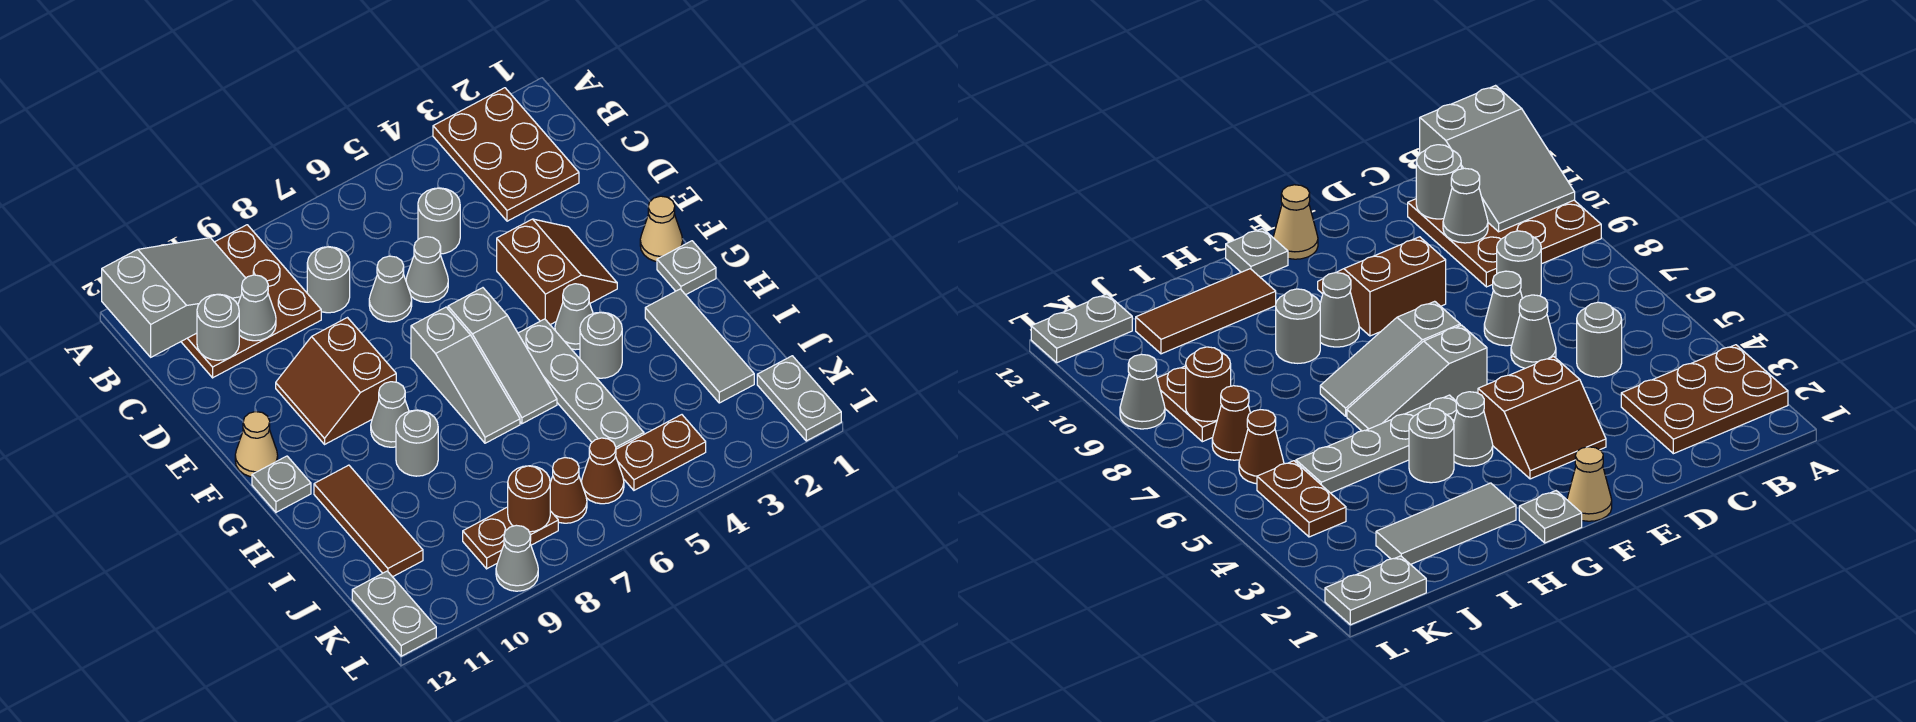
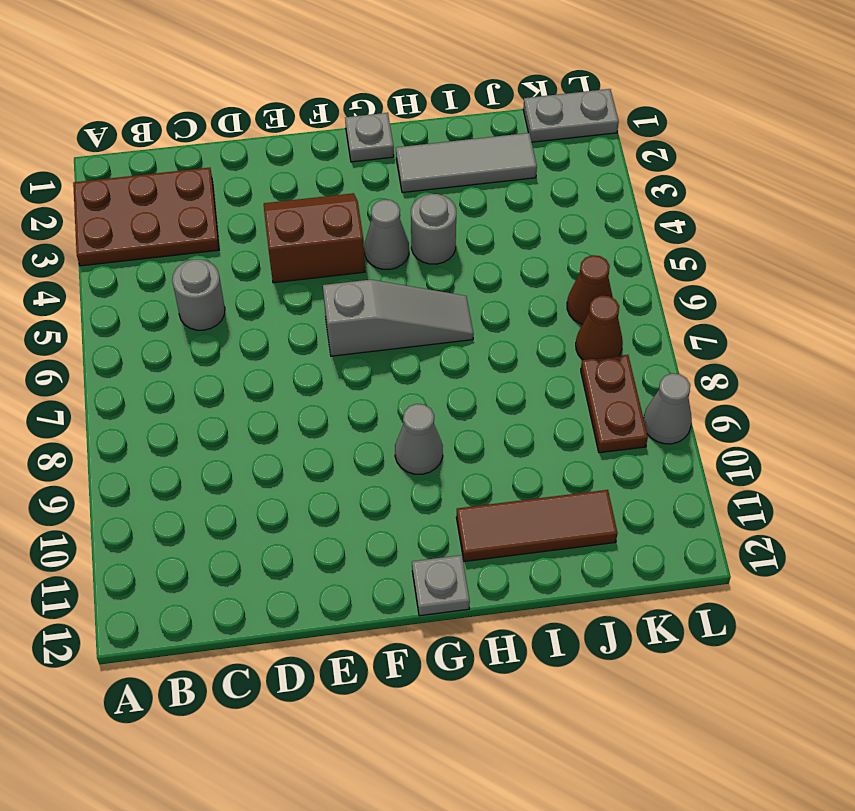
none -> brown plate A9:C11 level 1
none -> grey round brick C8 level 1
none -> grey cone D6 level 1
none -> grey cone D7 level 1

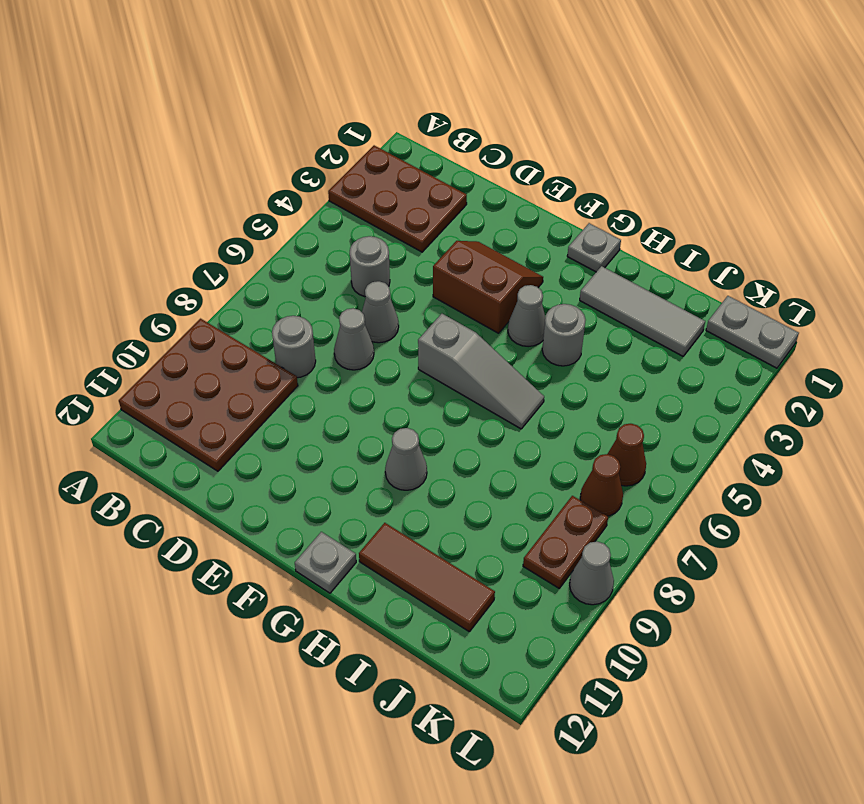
none -> brown slope E9:F10 level 1 top 9
none -> tan cone F1 level 1
none -> grey slope F7:H7 level 1 top F
none -> tan cone F12 level 1

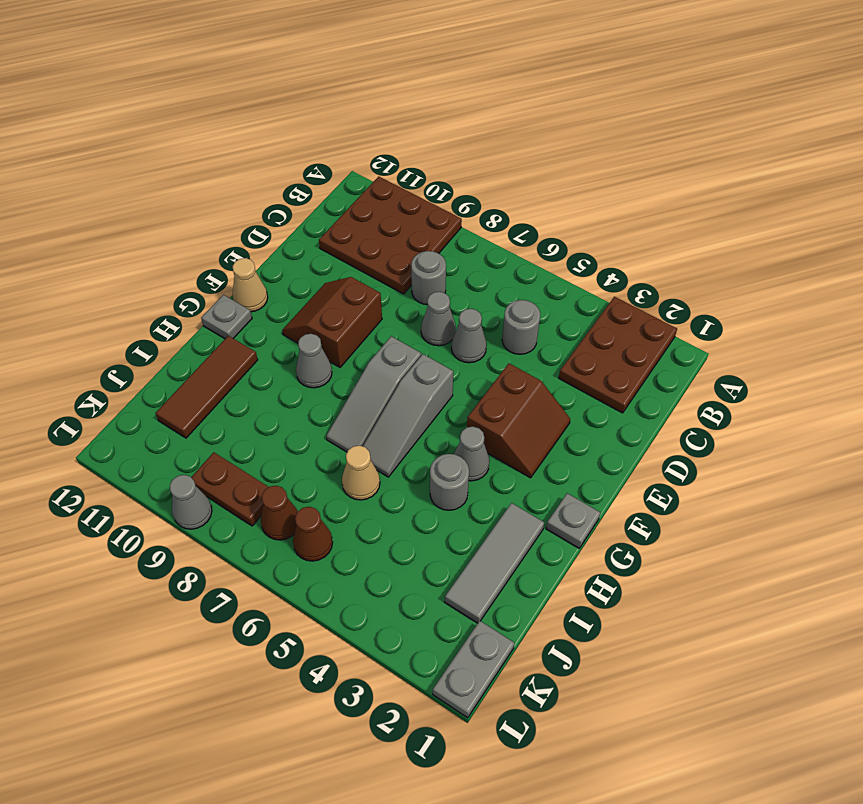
tan cone I6 level 1 -> tan cone F1 level 1
none -> grey plate G5:J5 level 1
none -> grey round brick H9 level 1
none -> brown plate K4:K5 level 1
none -> grey plate K12:L12 level 1

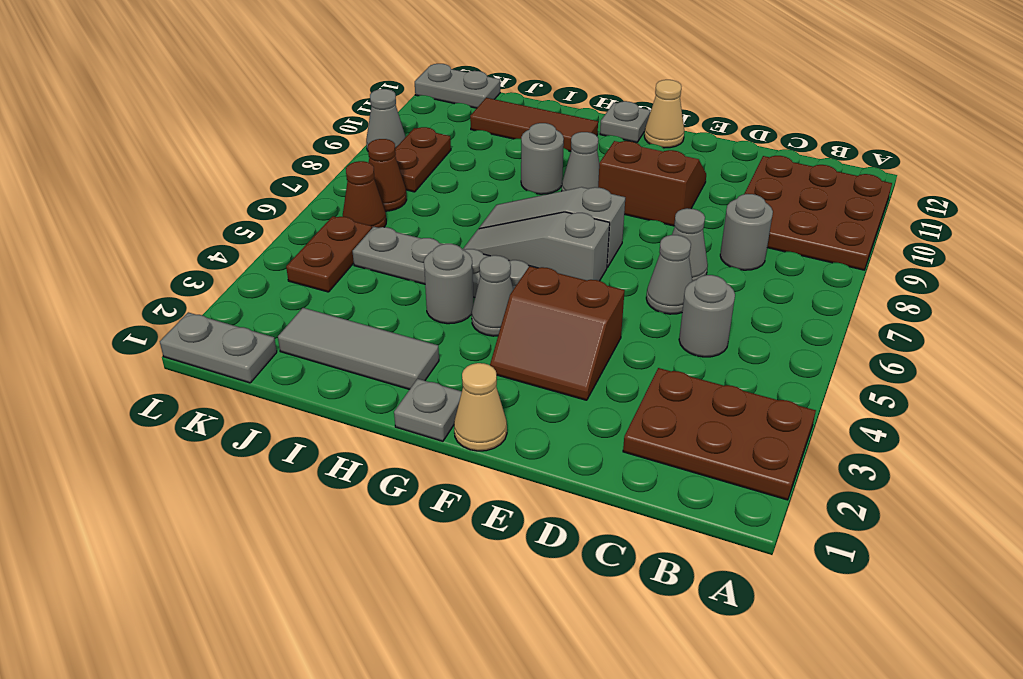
none -> grey slope A10:B12 level 2 top 12
none -> grey cone C10 level 2
none -> grey round brick C11 level 2
none -> brown round brick K8 level 2

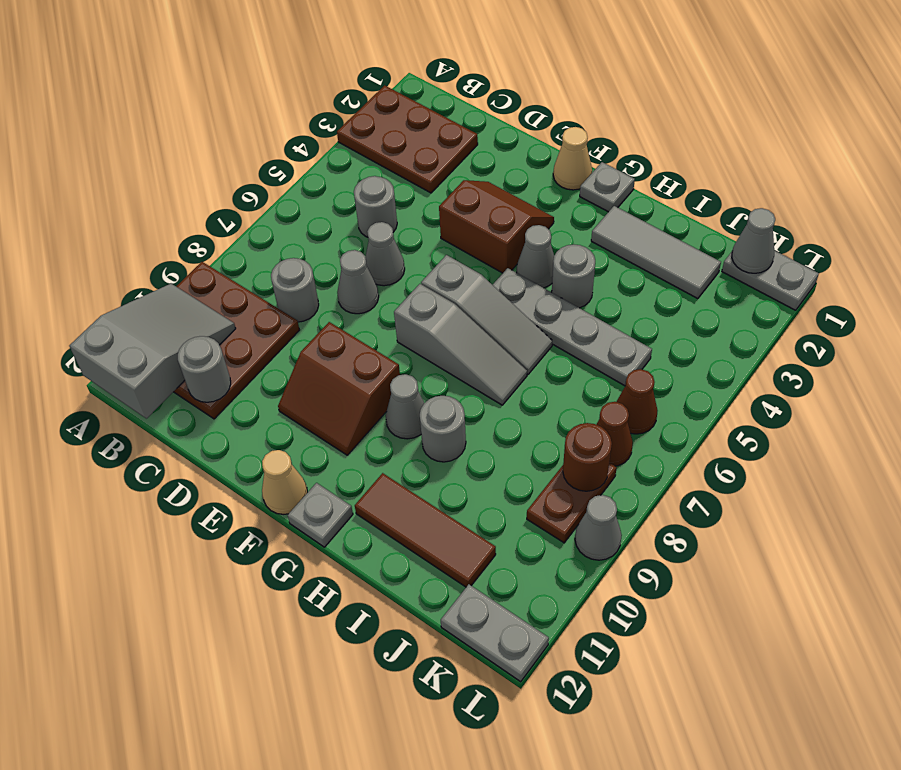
grey cone K1 level 2 -> grey cone C10 level 2
none -> brown plate K4:K5 level 1

